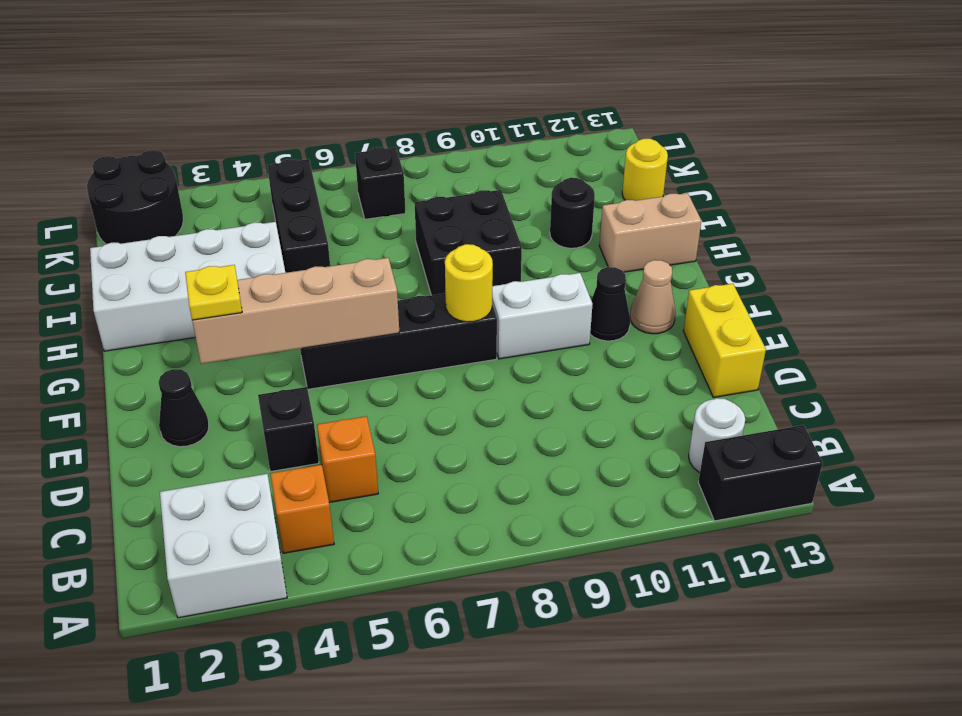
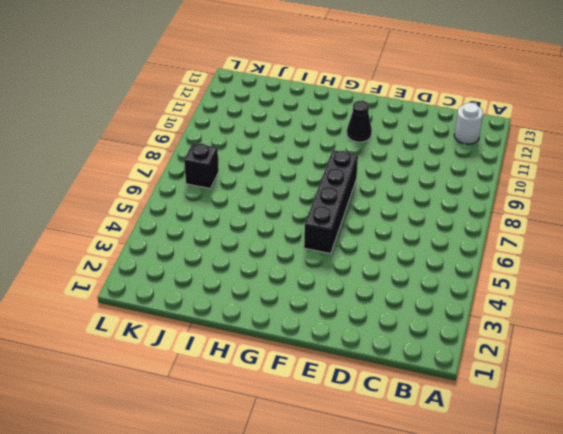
none -> white brick A2:B3 level 1
none -> black brick A12:A13 level 1
none -> orange brick B4 level 1

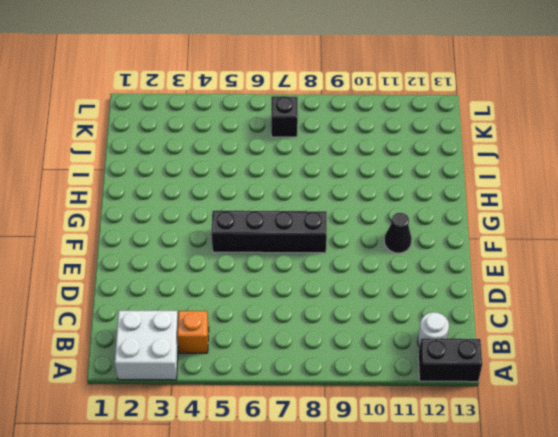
none -> orange brick C5 level 1
none -> black brick D4 level 1
none -> yellow brick D13:E13 level 1

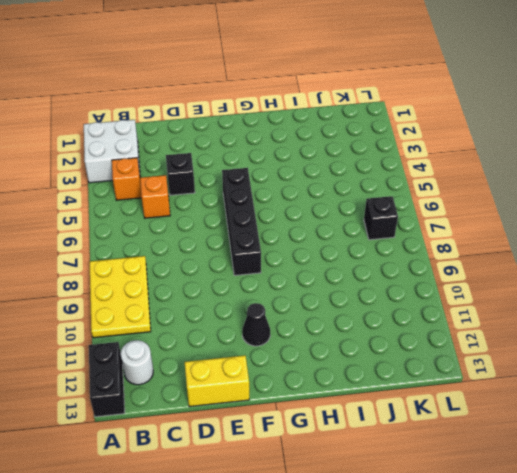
yellow plate A8:B10 level 1 -> none
none -> black cone E2 level 1
none -> white brick F9:F10 level 1
none -> tan cone F12 level 1

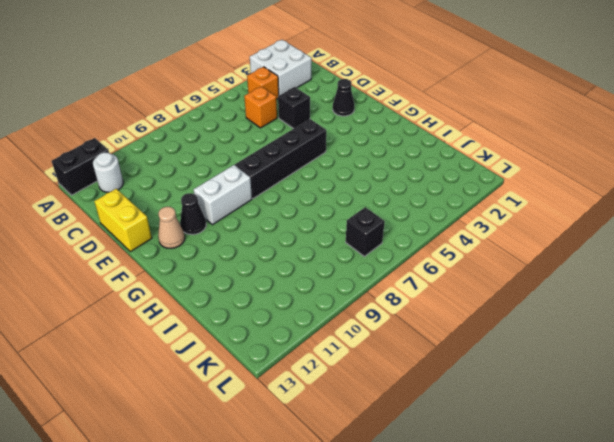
none -> white brick H1:I4 level 1
none -> black brick H8:I9 level 1
none -> tan brick H12:H13 level 1

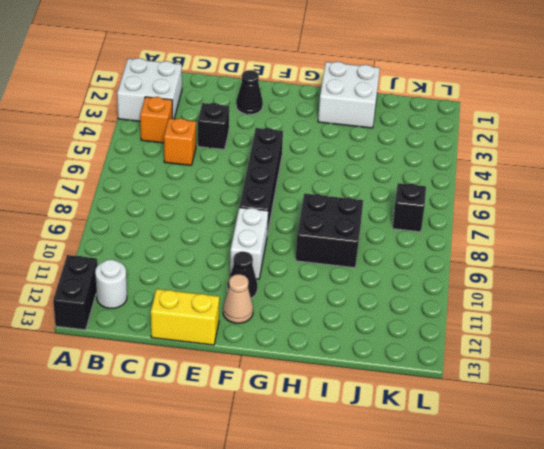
white brick H1:I2 level 1 -> white brick H1:I4 level 1
none -> tan brick H12:H13 level 1
none -> black brick I5:K5 level 1
none -> black round brick I11 level 1

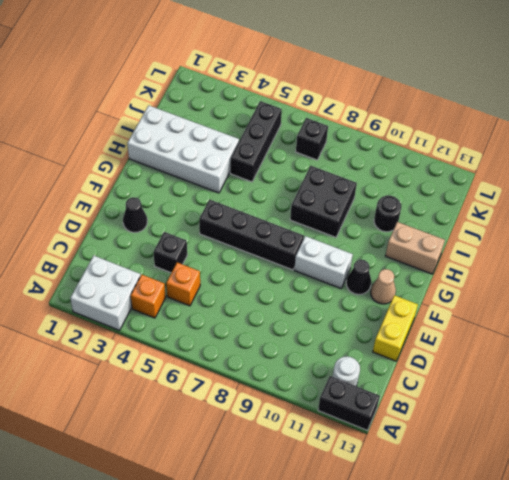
none -> yellow round brick J13 level 1
none -> black round brick K1:L2 level 1
none -> tan brick F3:F6 level 2

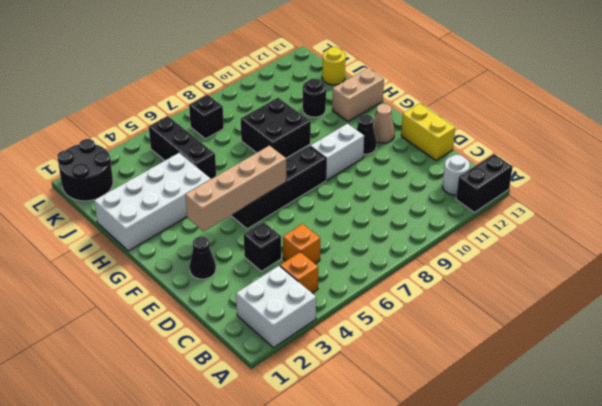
none -> yellow round brick F8 level 2
none -> yellow plate F3 level 3

